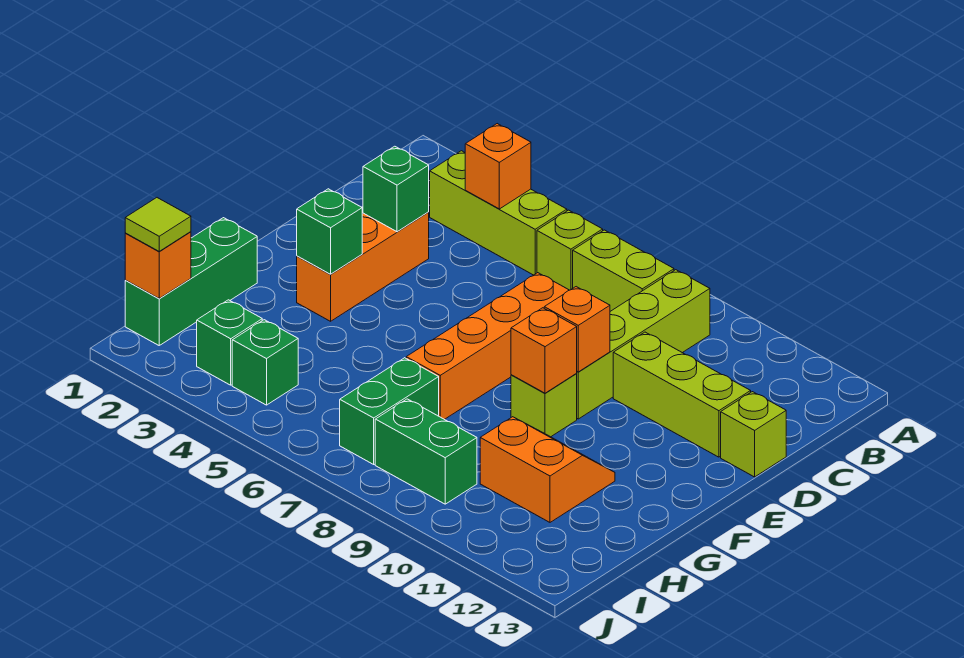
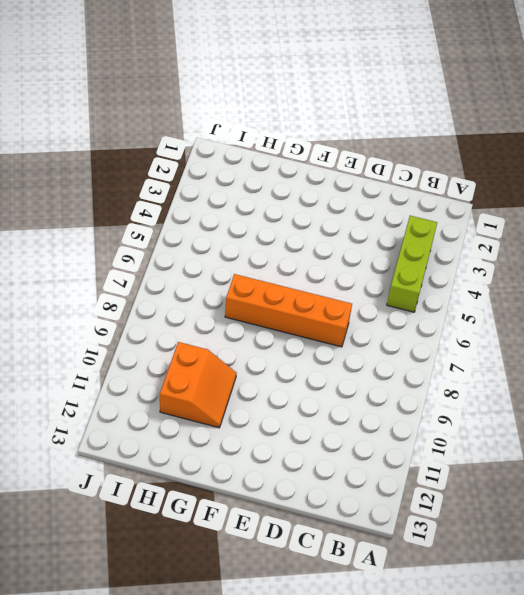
none -> lime brick B6 level 1
none -> lime brick B7:B8 level 1
none -> lime brick B9:E9 level 1

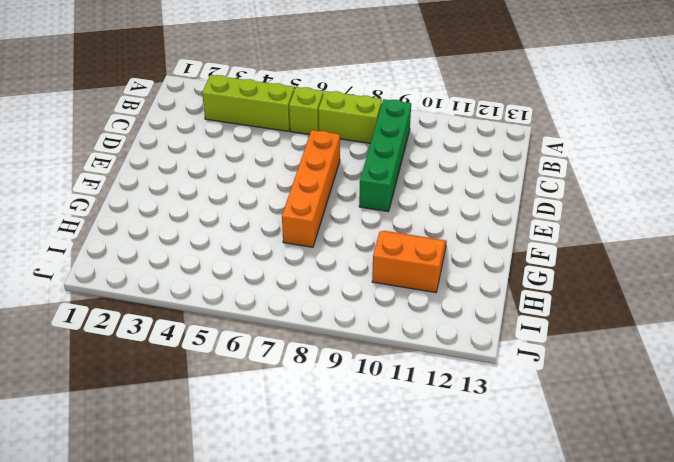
green brick B9:E9 level 1 -> lime brick B9:E9 level 1
none -> orange brick D3:F3 level 1
none -> lime brick D10:D12 level 1
none -> lime brick D13 level 1

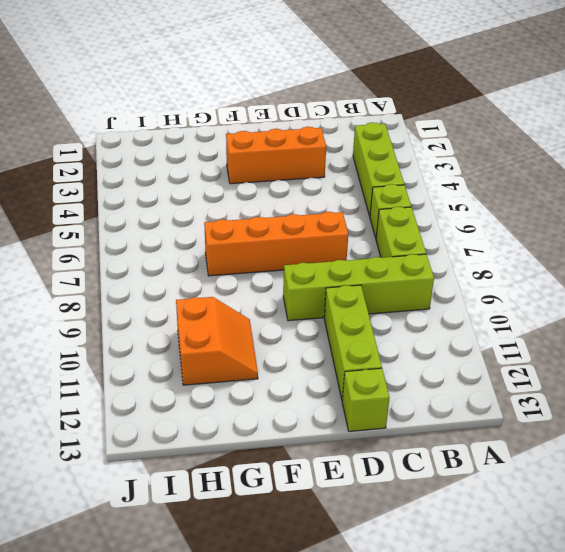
none -> lime brick F9 level 1
none -> green brick G1:I1 level 1
none -> green brick H7:I7 level 1

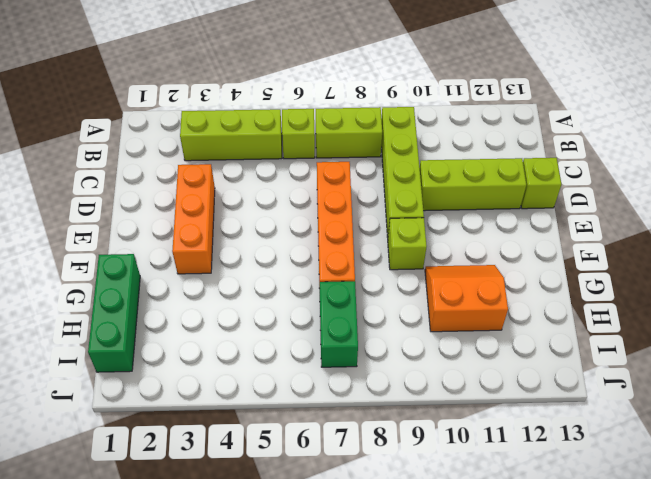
none -> green brick I3 level 1
none -> green brick I4 level 1
none -> green brick I8:I9 level 1

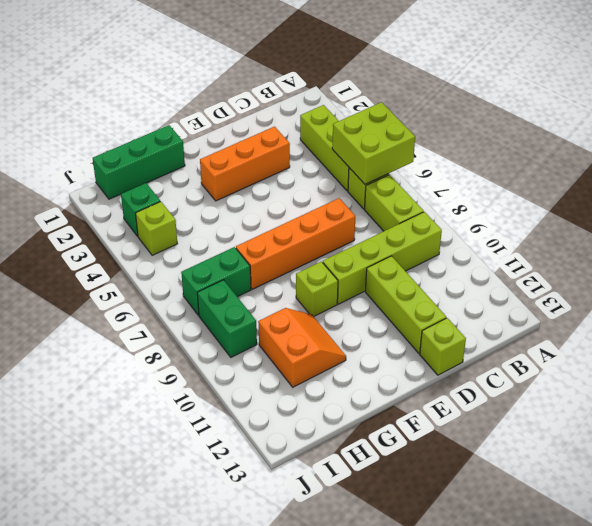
lime brick A5:B6 level 2 -> none
lime brick I4 level 1 -> green brick I4 level 1
none -> orange brick B4 level 2
none -> green brick D3 level 2
none -> orange brick E9 level 2

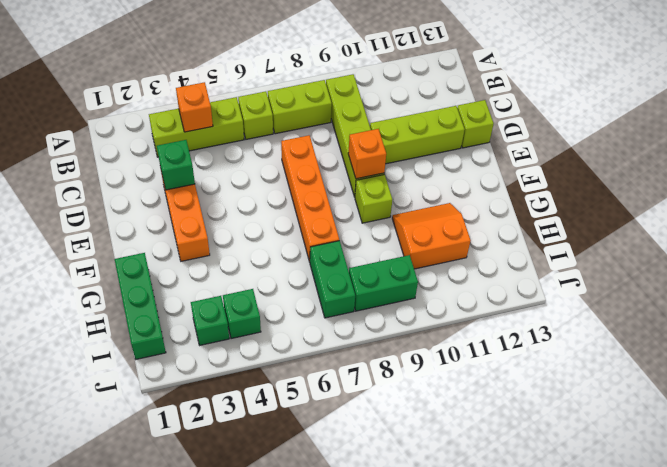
none -> green brick F3 level 2
none -> orange brick F9 level 2
none -> orange brick I1 level 2

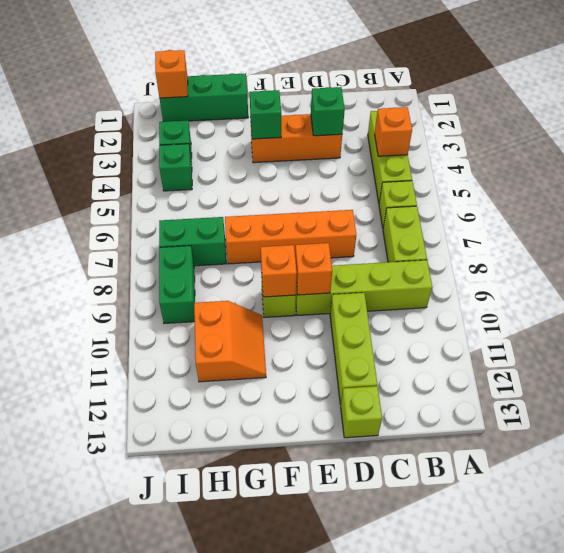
none -> lime tile I1 level 3

